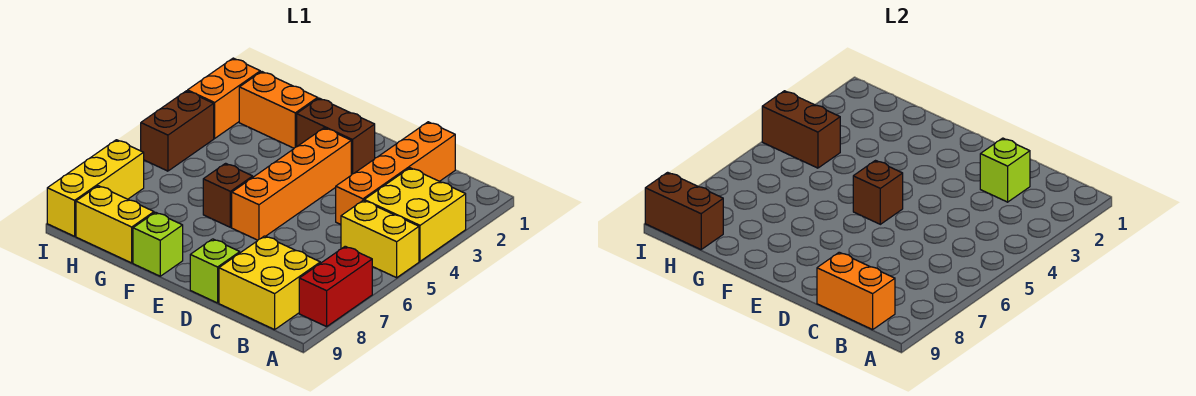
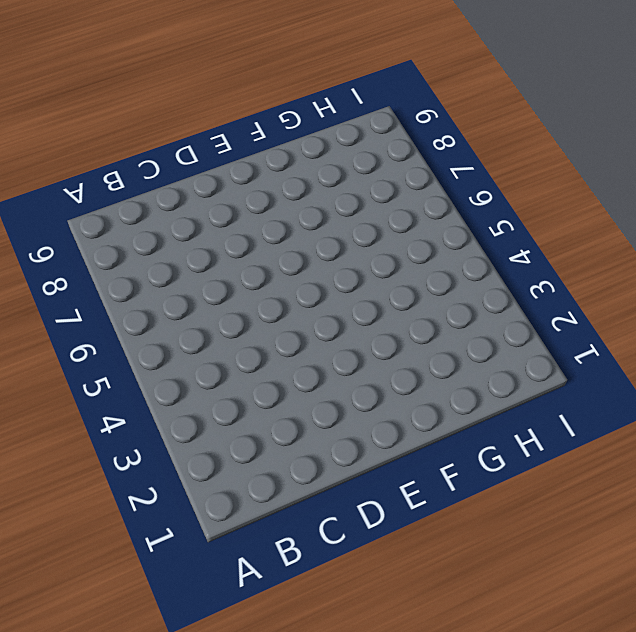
none -> yellow brick A3:B4 level 1
none -> yellow brick A5:B5 level 1
none -> red brick A7:A8 level 1

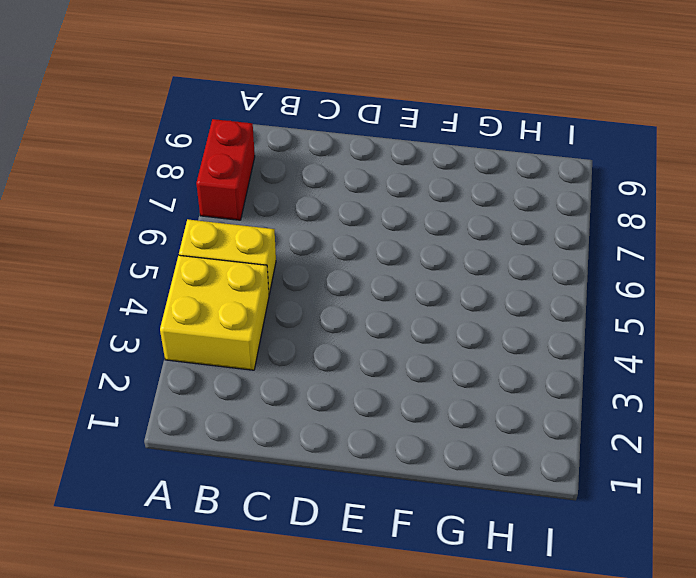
none -> yellow brick B8:C9 level 1
none -> orange brick C1:C4 level 1
none -> lime brick D9 level 1

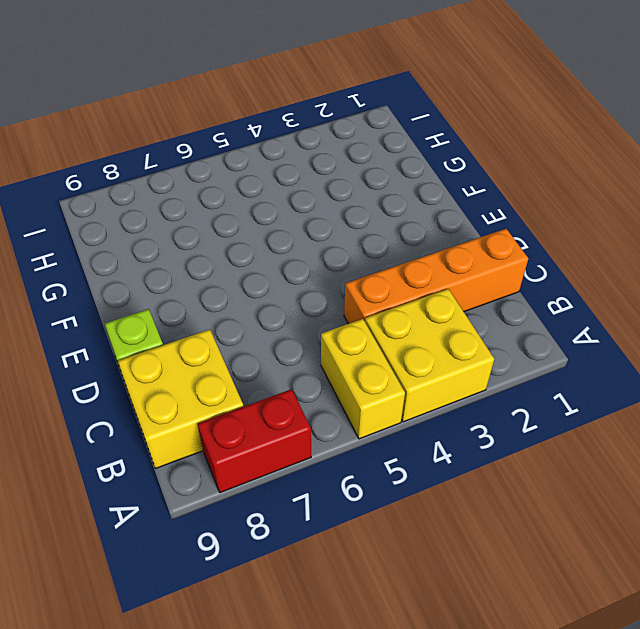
none -> brown brick E2:F2 level 1
none -> orange brick E3:E6 level 1
none -> brown brick F6 level 1

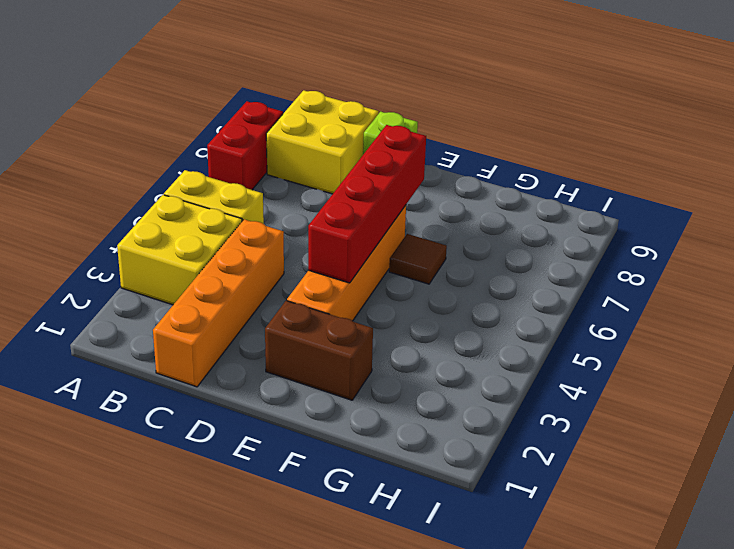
red brick E4:E7 level 2 -> brown brick E5 level 2
brown tile F6 level 1 -> brown brick F6 level 1
none -> lime brick F9 level 1
none -> orange brick G2:H2 level 1
none -> yellow brick G9:H9 level 1

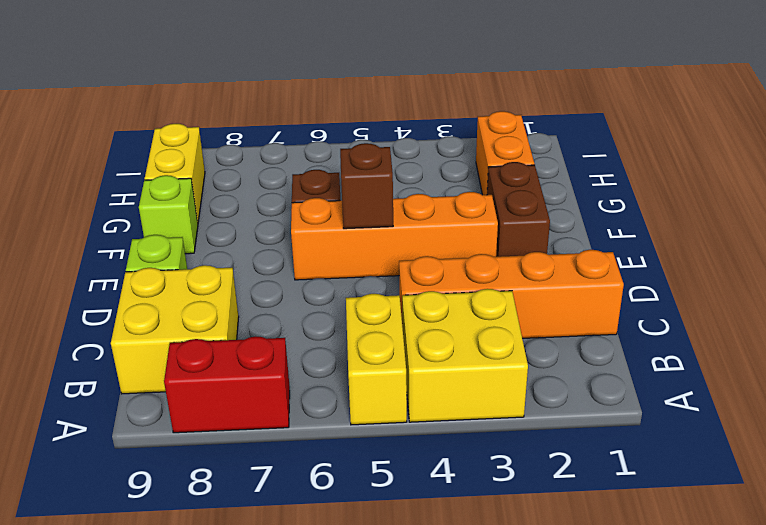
none -> orange brick I2:I3 level 1
none -> brown brick I4:I5 level 1
none -> yellow brick I7:I9 level 1

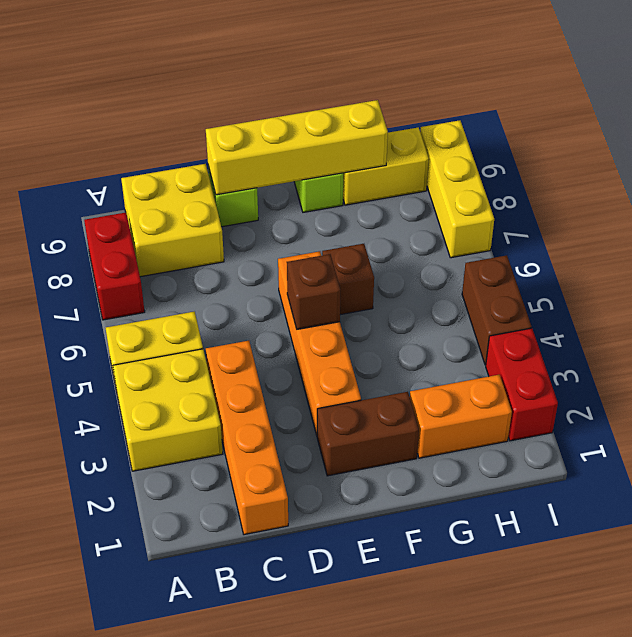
yellow brick D9:G9 level 2 -> none
red brick I2:I3 level 1 -> orange brick I2:I3 level 1
none -> orange brick B9:C9 level 2
none -> lime brick C2 level 2
none -> brown brick H4:I4 level 2

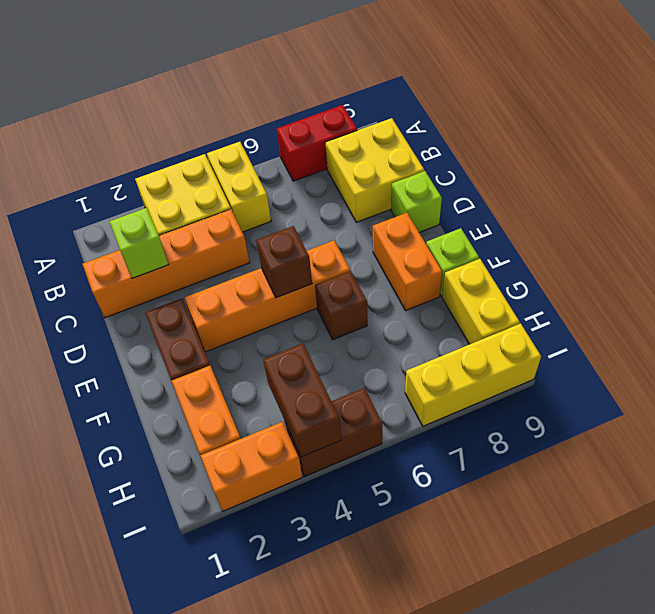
orange brick E8:F8 level 1 -> orange brick B9:C9 level 2
none -> brown brick H9:I9 level 2

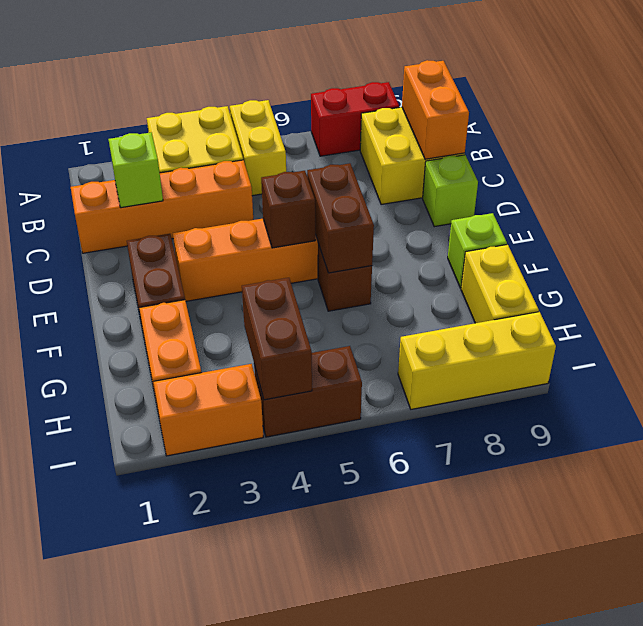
brown brick E6:F6 level 2 -> brown brick H9:I9 level 2

